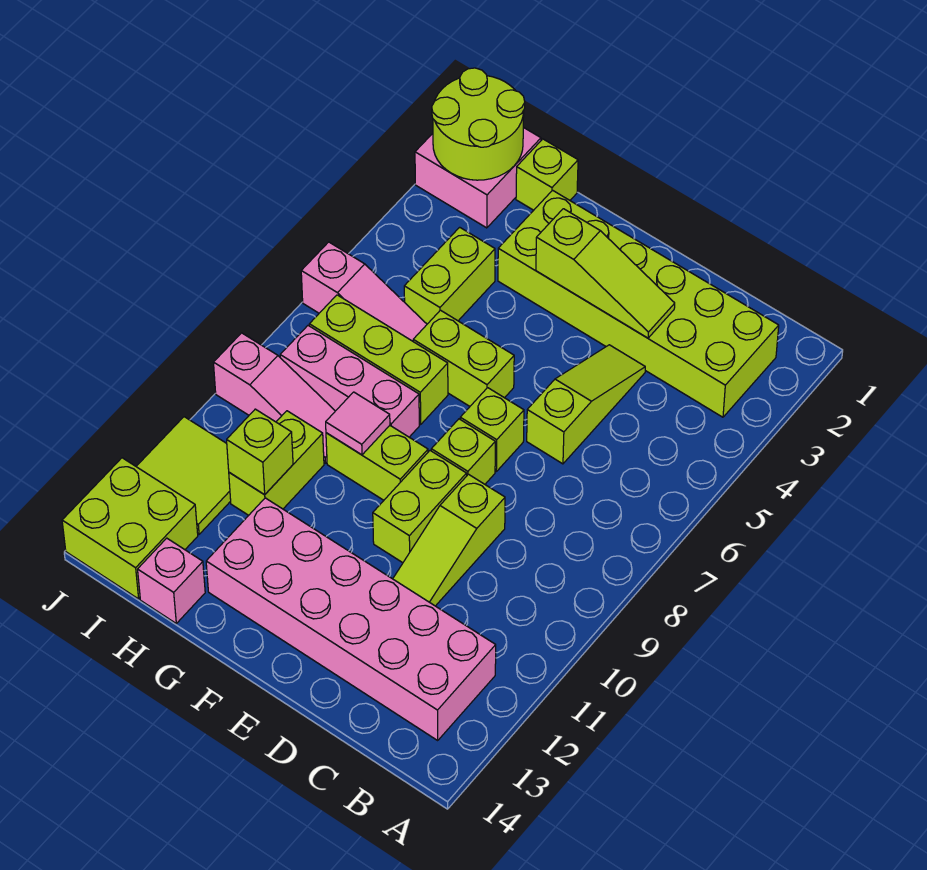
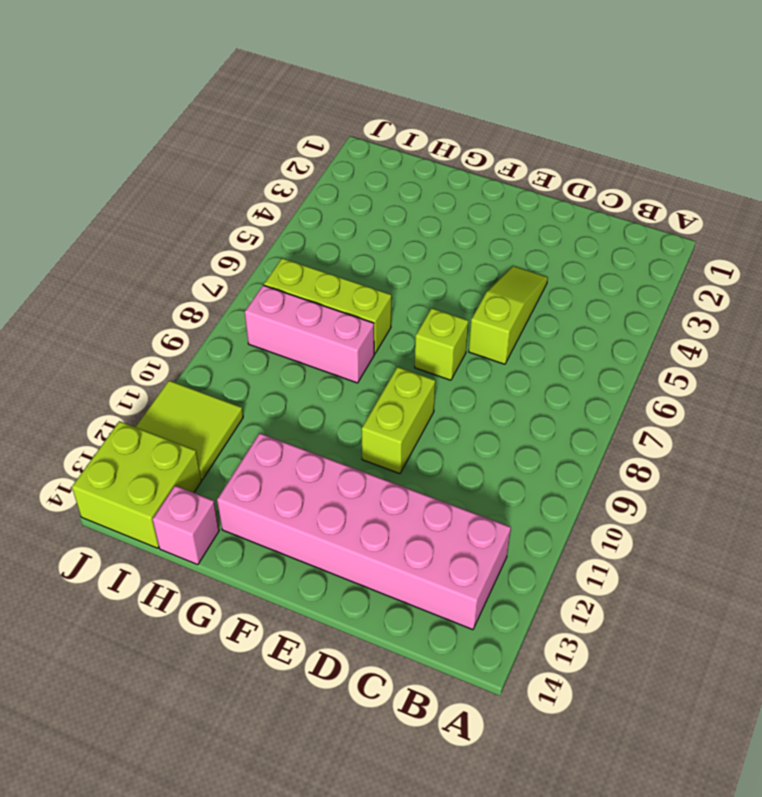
none -> lime brick B2:G3 level 1
none -> lime slope D9:D11 level 1 top 9
none -> lime brick E8 level 1

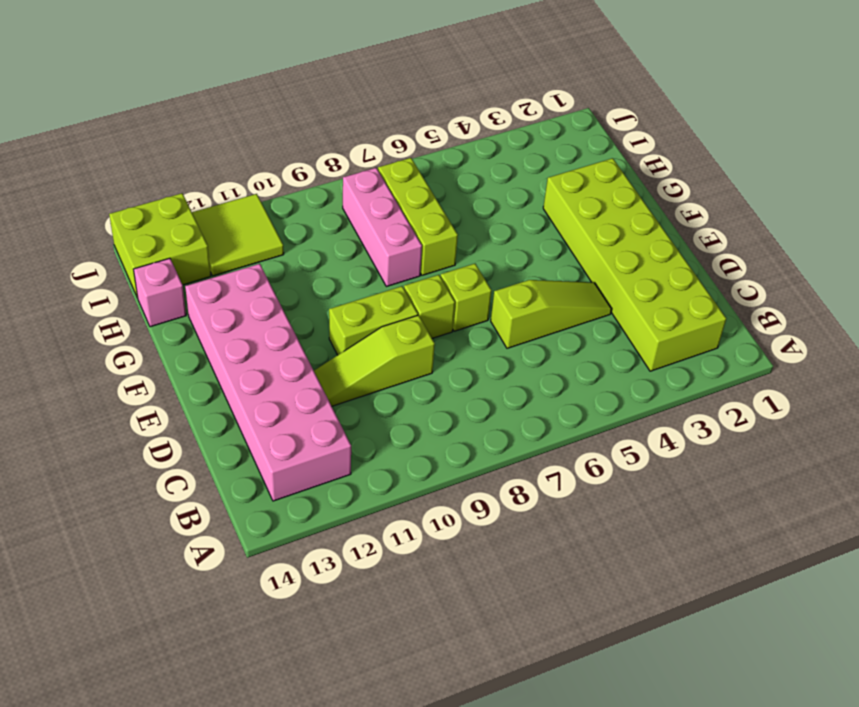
none -> lime brick F6:G6 level 1
none -> lime brick F9:G9 level 1
none -> lime brick H1 level 1

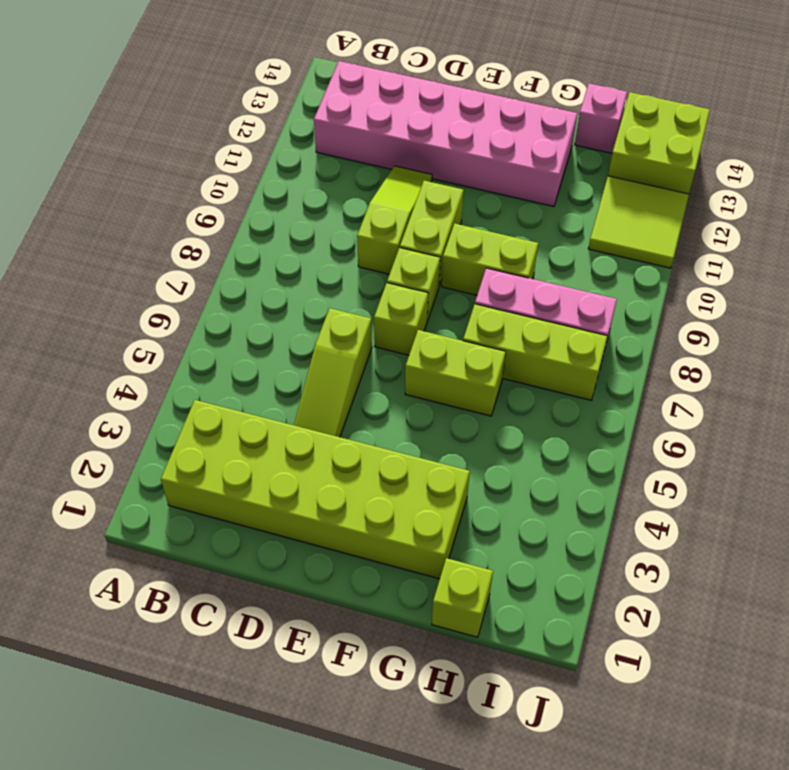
none -> lime brick H4:H5 level 1
none -> pink slope H6:J6 level 1 top J
none -> pink slope H9:J9 level 1 top J

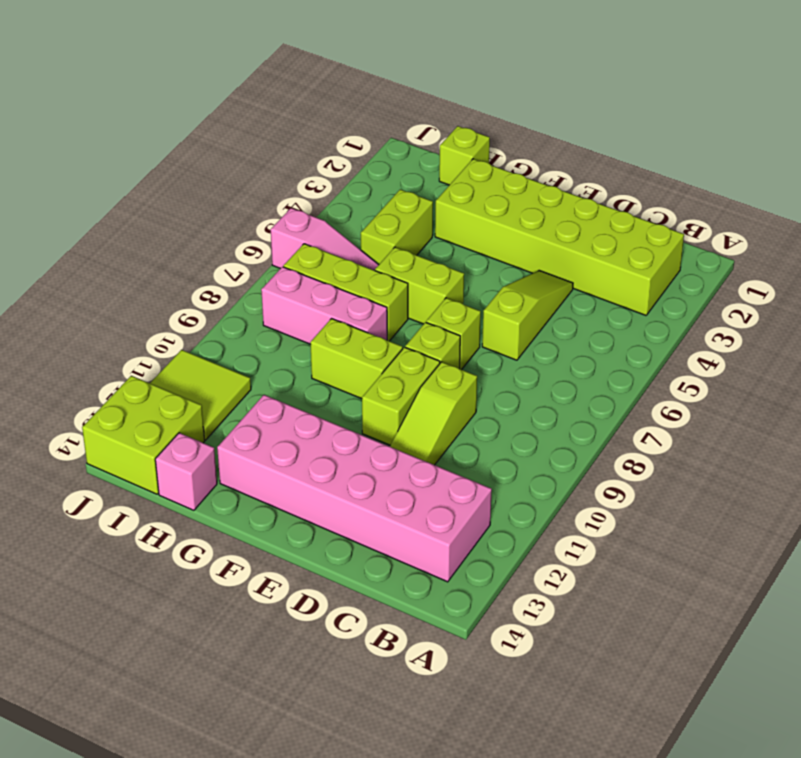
none -> pink slope H9:J9 level 1 top J
none -> lime brick H10:H11 level 1
none -> pink brick I1:J2 level 1

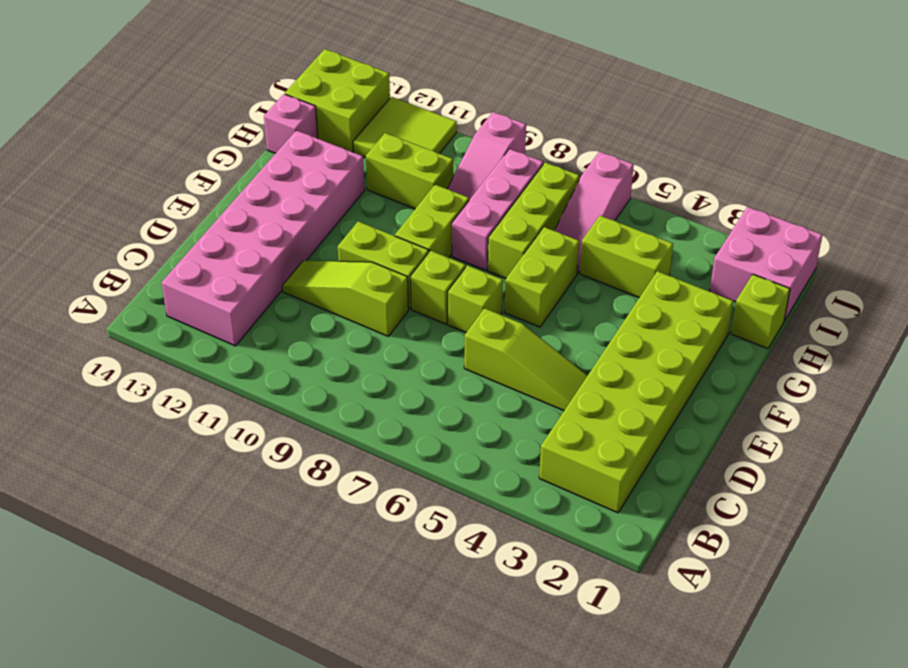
none -> lime slope D3:F3 level 2 top F
none -> pink tile G9 level 2
none -> lime brick H11 level 2

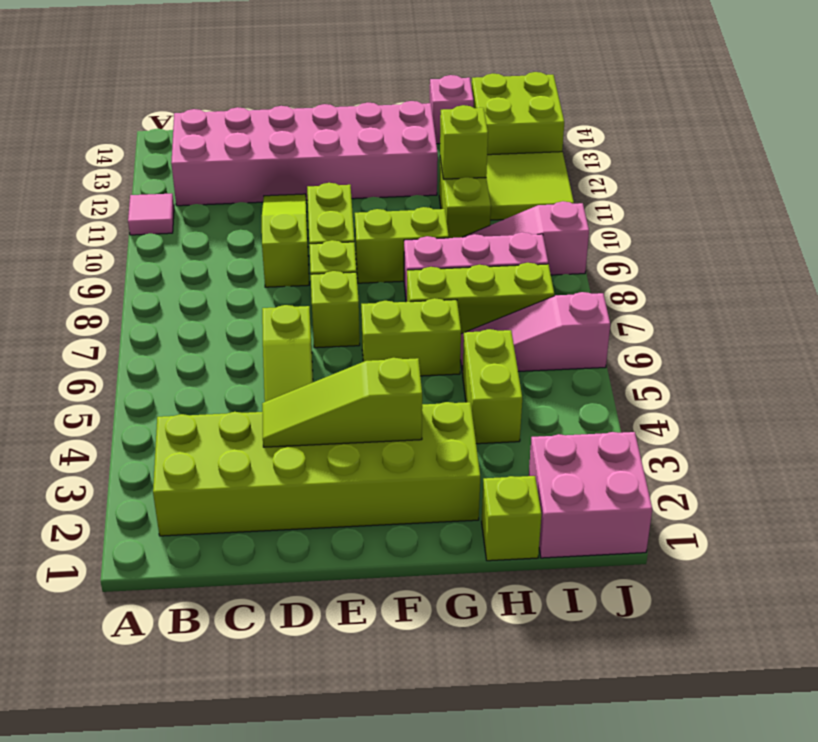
pink tile A11 level 1 -> pink tile G9 level 2
none -> lime round brick I1:J2 level 2

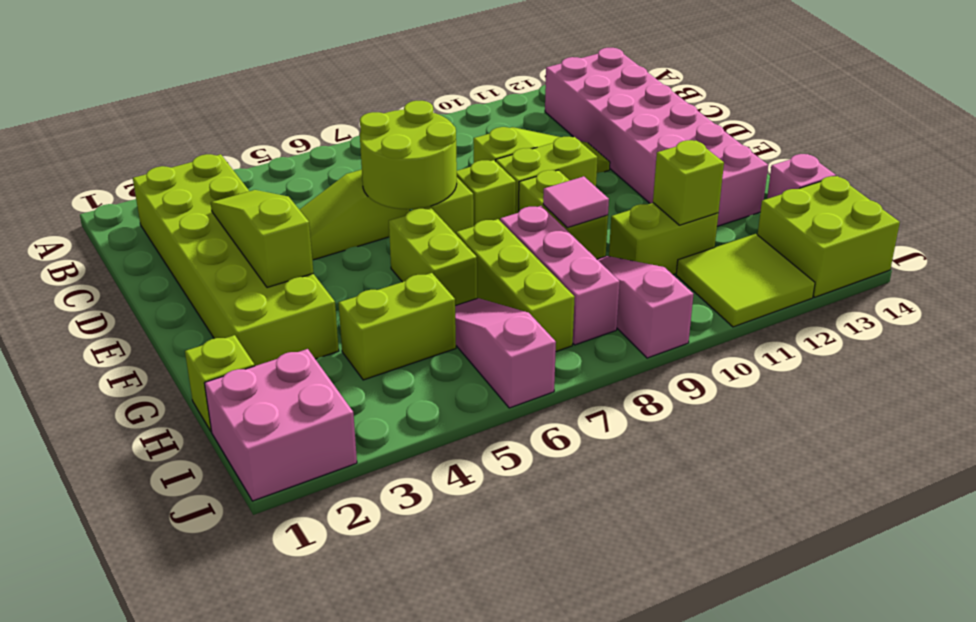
lime round brick D6:E7 level 2 -> lime round brick I1:J2 level 2

